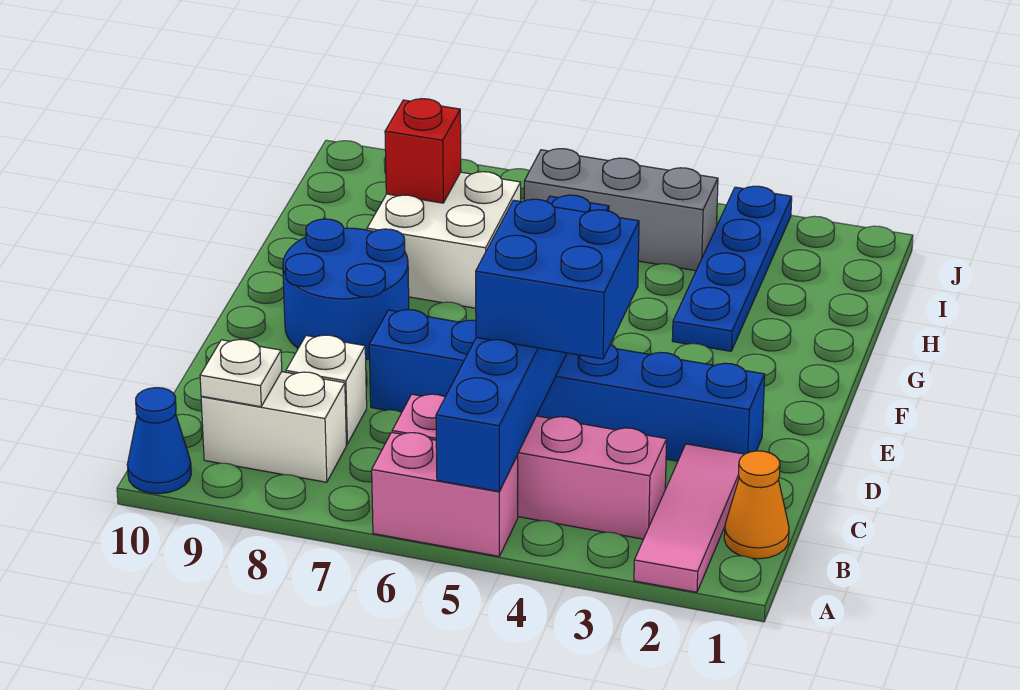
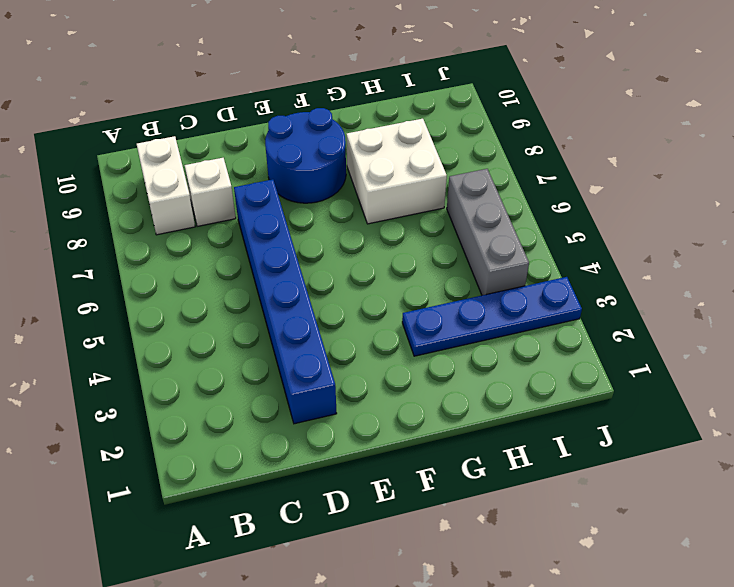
none -> pink tile A2:C2 level 1
none -> pink brick A5:A6 level 1
none -> blue cone A10 level 1

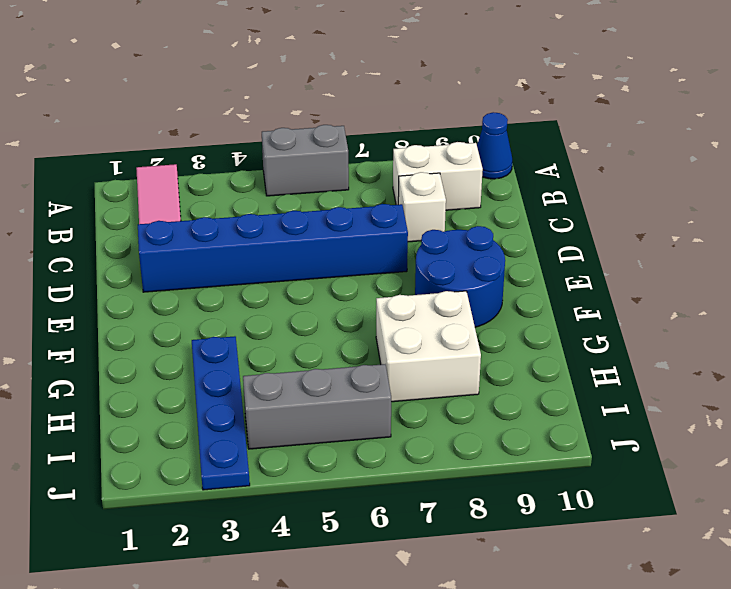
grey brick A5:A6 level 1 -> pink brick A5:A6 level 1
none -> orange cone B1 level 1
none -> pink brick B3:B6 level 1
none -> blue brick A5:F5 level 2

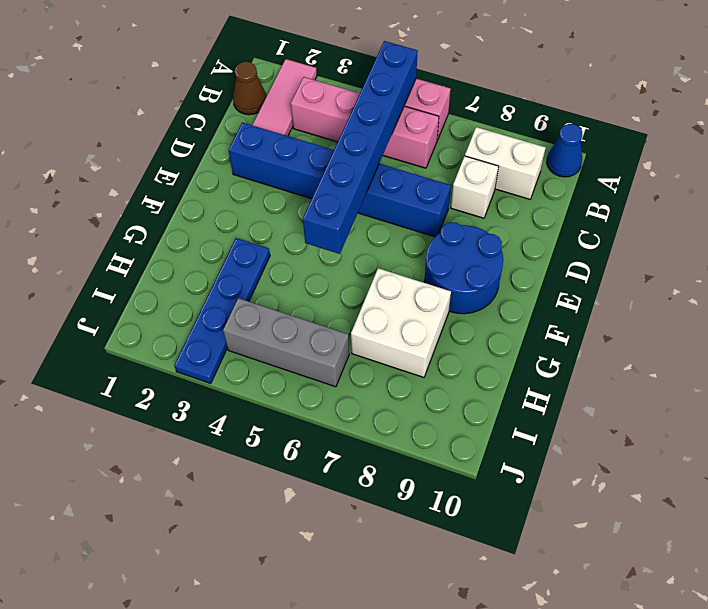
brown cone B1 level 1 -> orange cone B1 level 1
none -> white plate B9 level 2
none -> red brick H8 level 2
none -> blue brick C4:D5 level 3

